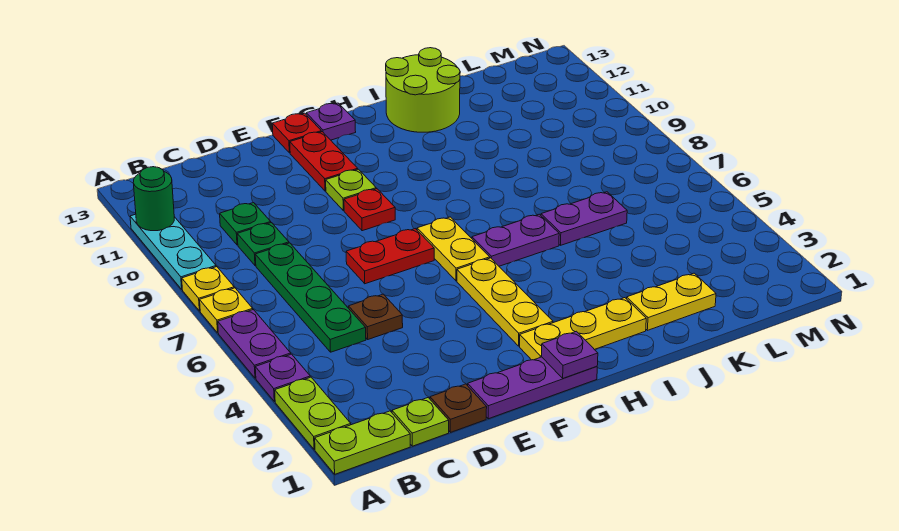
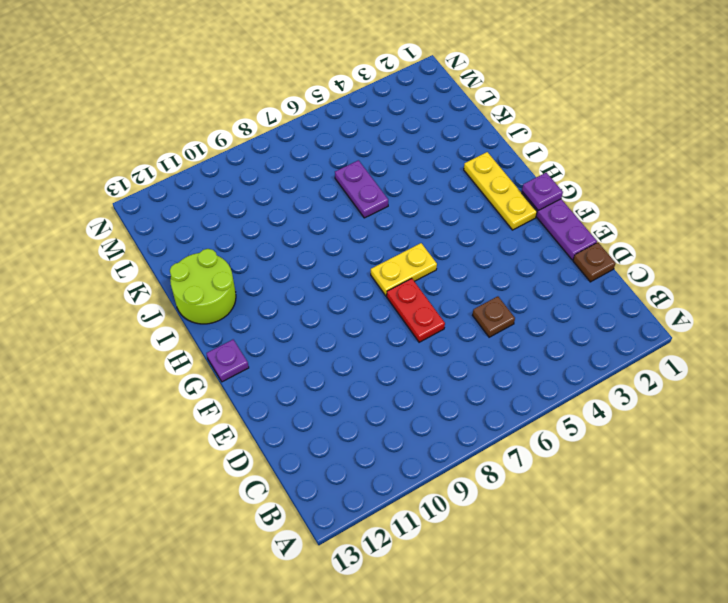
none -> lime plate A1:B1 level 1
none -> lime plate A2:A3 level 1
none -> purple plate A4 level 1

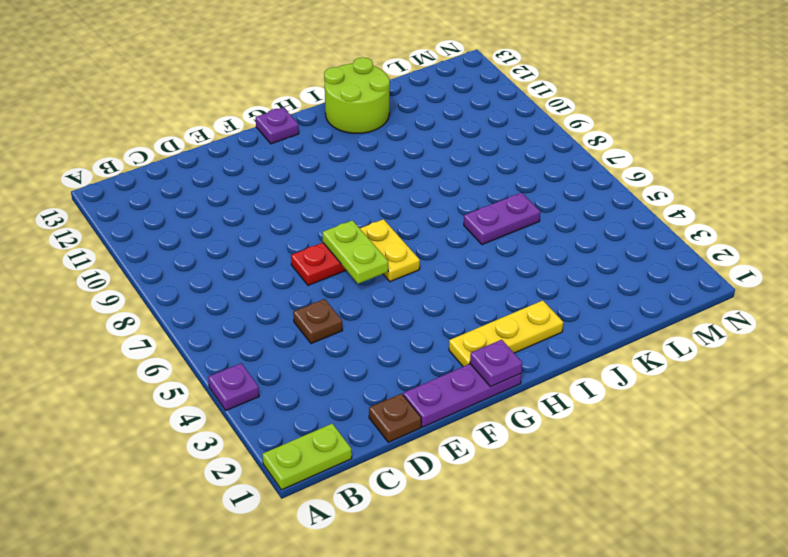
lime plate F6:F7 level 2 -> lime plate A2:A3 level 1
none -> purple plate A5:A6 level 1
none -> yellow plate A7 level 1
none -> yellow plate A8 level 1

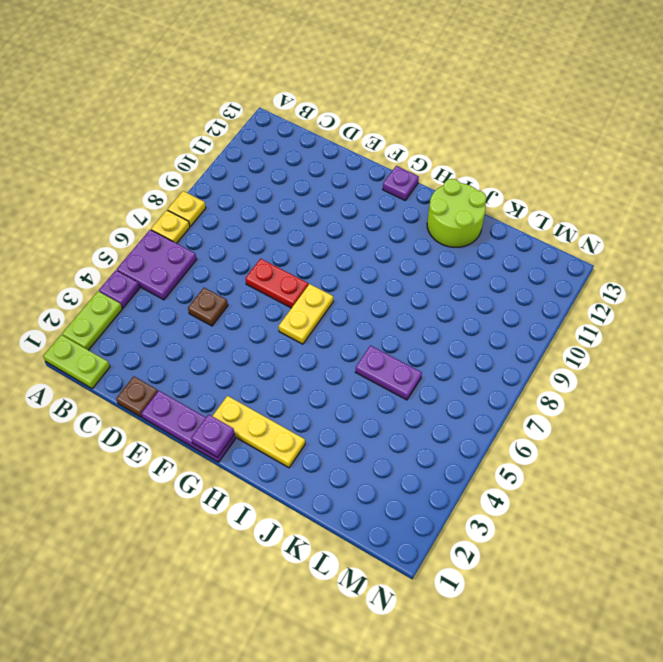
purple plate A5:B6 level 1 -> purple plate A5:A6 level 1
none -> cyan plate A9:A11 level 1
none -> lime plate C1 level 1
none -> green plate C5:C8 level 1

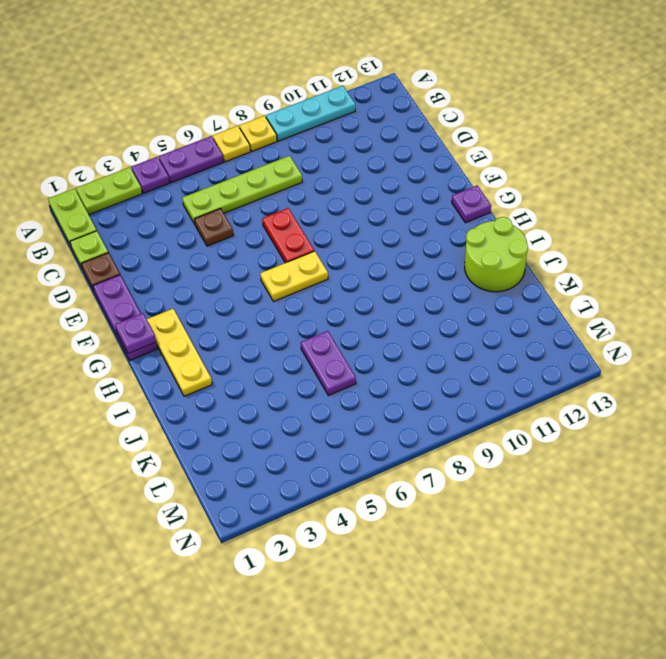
lime plate C5:C8 level 1 -> green plate C5:C8 level 1
none -> green plate C9 level 1
none -> green plate C10 level 1
none -> red plate F9 level 1

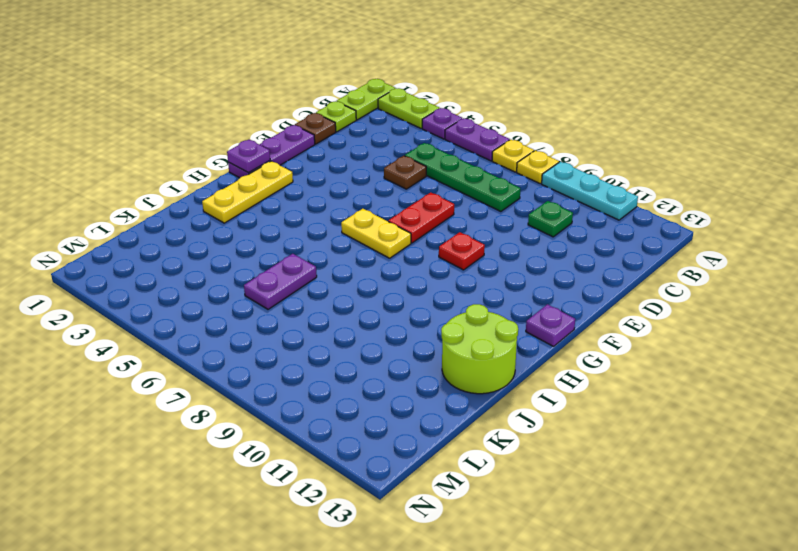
none -> green plate C9 level 1
none -> lime plate F10 level 1
none -> red plate F11:F12 level 1

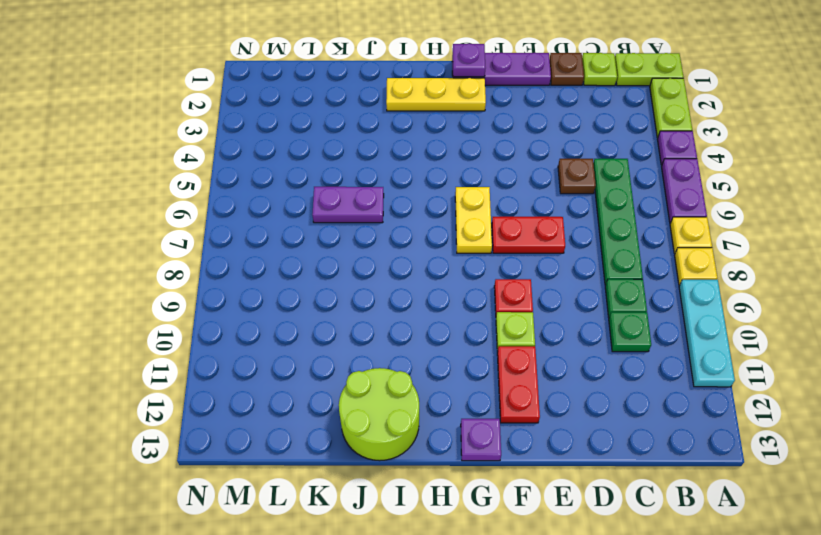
none -> red plate F13 level 1
none -> yellow plate G3:G5 level 1
none -> purple plate H6:I6 level 1

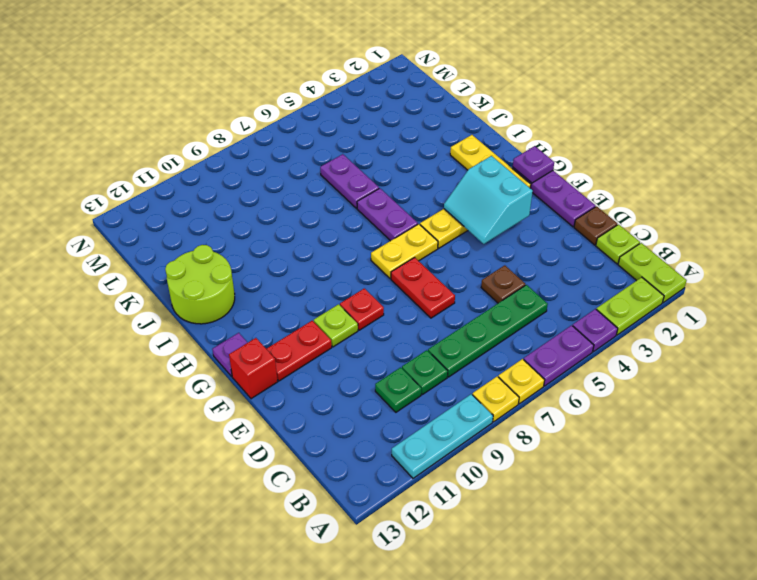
cyan slope F3:G4 level 2 top 3 -> none
red brick F13 level 1 -> red plate F13 level 1
none -> yellow plate J2:K2 level 1
none -> green round brick A11 level 2

